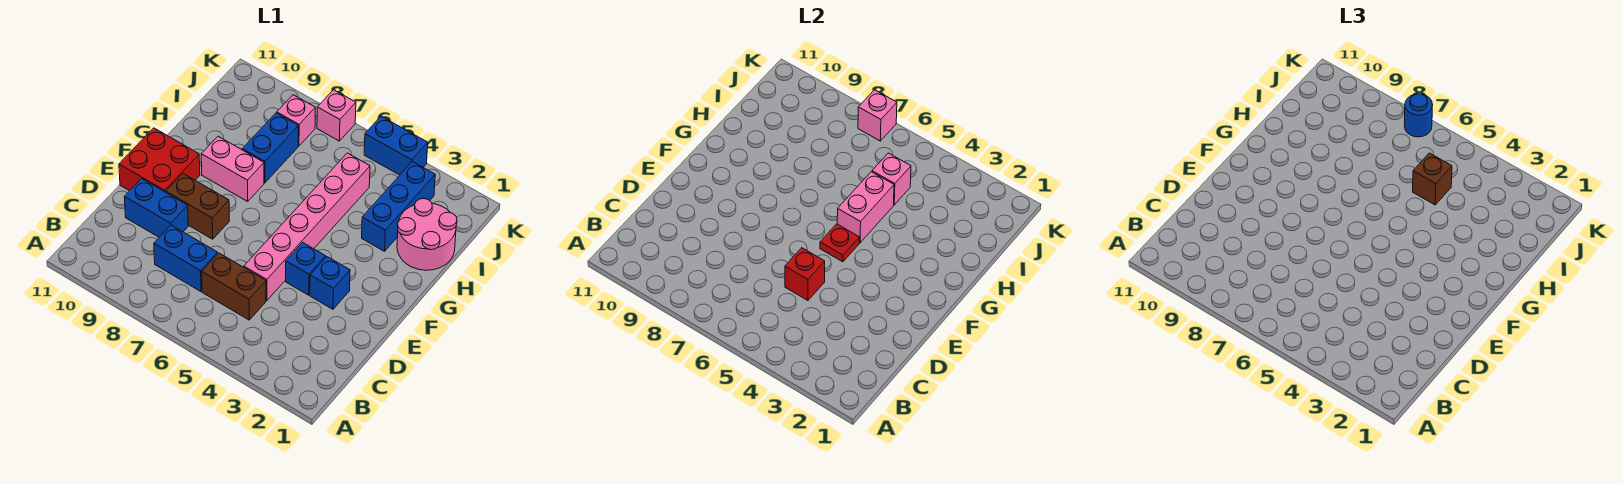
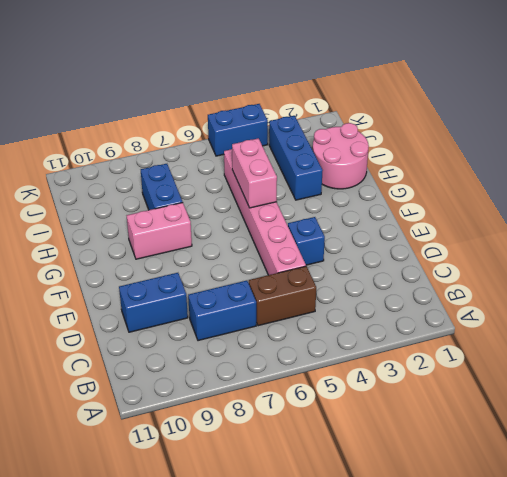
none -> blue brick E3 level 1
none -> brown brick E8:E9 level 1
none -> red brick E10:F11 level 1

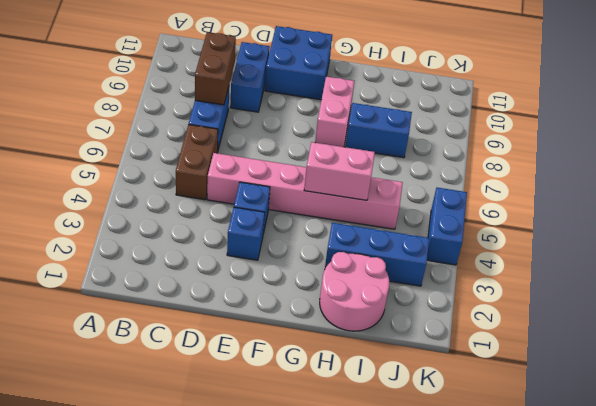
brown brick C8:C9 level 2 -> brown brick E8:E9 level 1
blue brick E10:F11 level 1 -> red brick E10:F11 level 1
none -> pink brick J8 level 1
none -> pink brick K7 level 1
none -> red brick D5 level 2

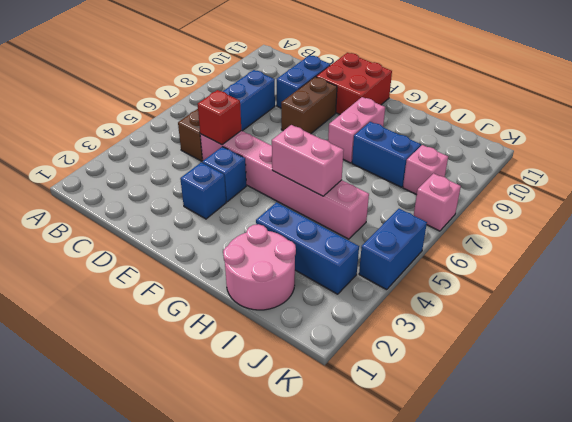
none -> red plate F5 level 2
none -> pink brick I5 level 2
none -> pink brick K7 level 2

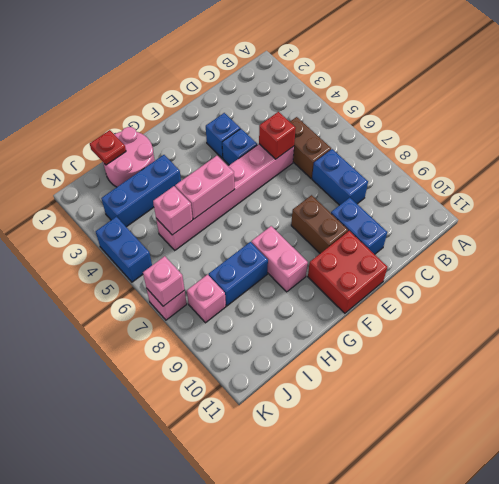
red plate I1 level 2 -> red plate F5 level 2
none -> brown brick I5 level 3
none -> blue round brick K7 level 3

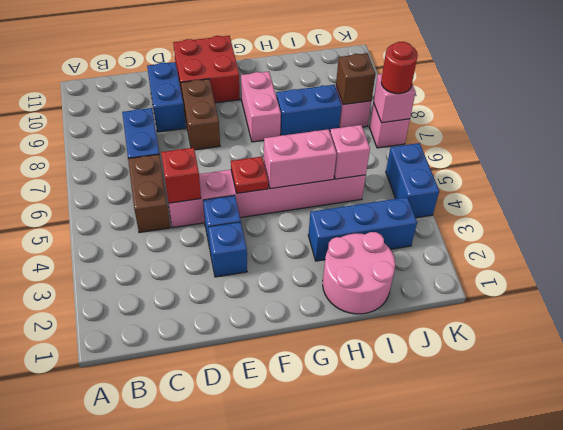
brown brick J8 level 2 -> brown brick I5 level 3
red round brick K7 level 3 -> blue round brick K7 level 3

